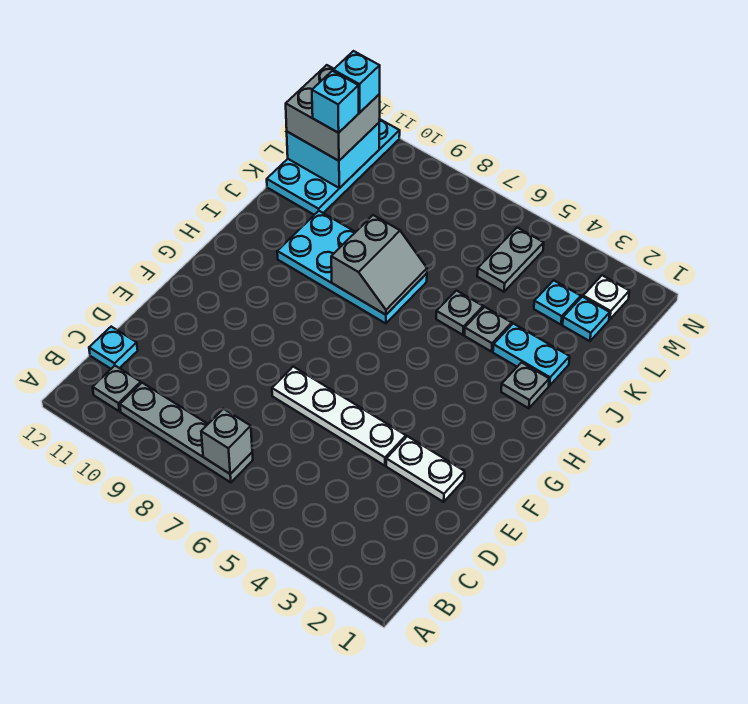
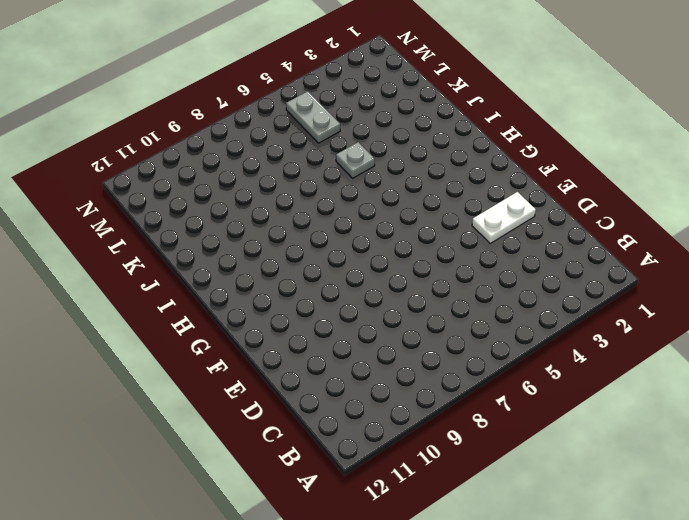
none -> grey plate B7:B10 level 1
none -> grey plate B11 level 1
none -> cyan plate C12 level 1

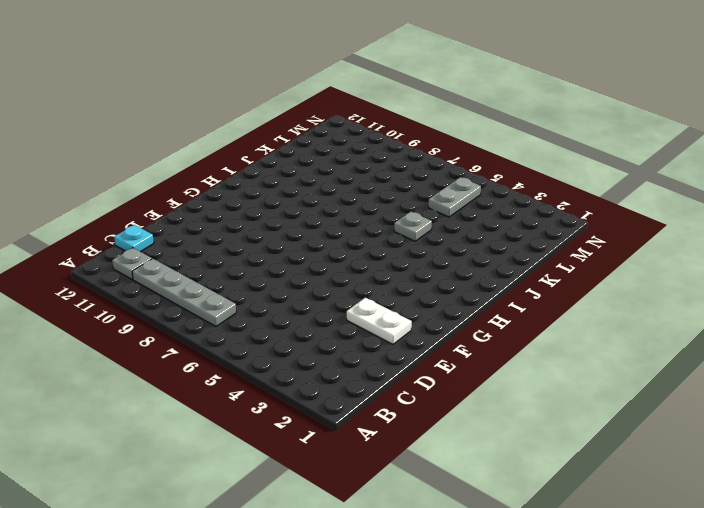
none -> white plate E4:E7 level 1
none -> grey plate I2 level 1
none -> cyan plate I7:J10 level 1

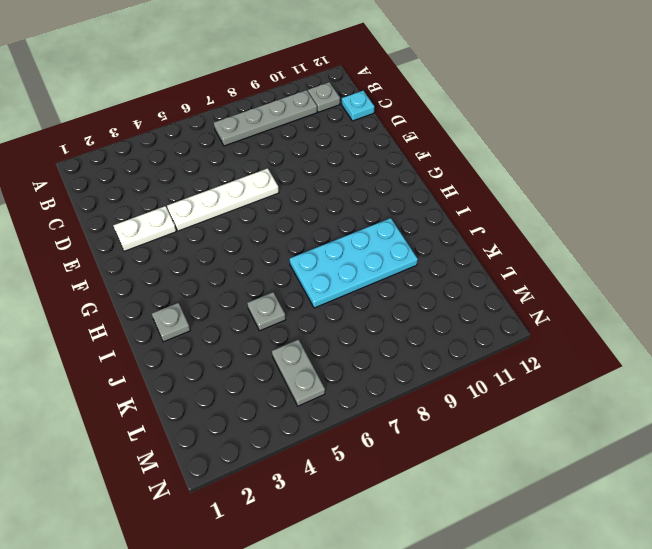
none -> cyan plate J2:J3 level 1
none -> grey plate J4 level 1
none -> cyan plate K11:N12 level 1

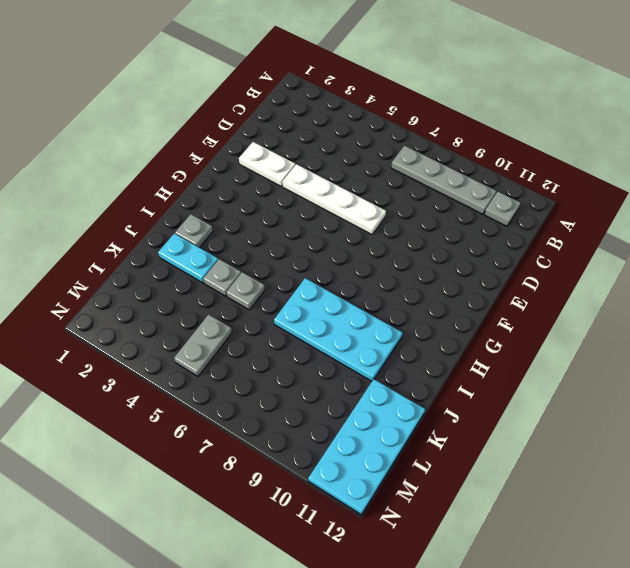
none -> cyan plate C12 level 1
none -> cyan plate L2 level 1
none -> cyan plate L3 level 1

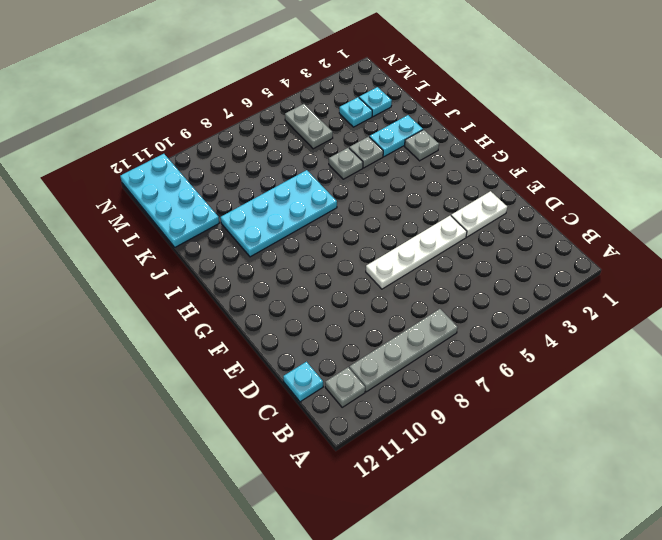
none -> white plate M2 level 1
none -> grey brick B7 level 2
none -> grey slope I7:J8 level 2 top 8

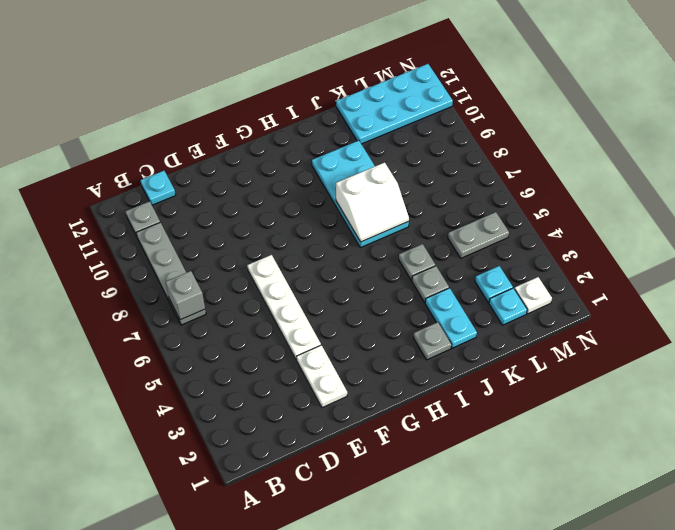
white slope I7:J8 level 2 top 8 -> grey slope I7:J8 level 2 top 8
none -> cyan brick L11:M12 level 2
none -> grey brick L11:M12 level 3
none -> cyan brick L11 level 4

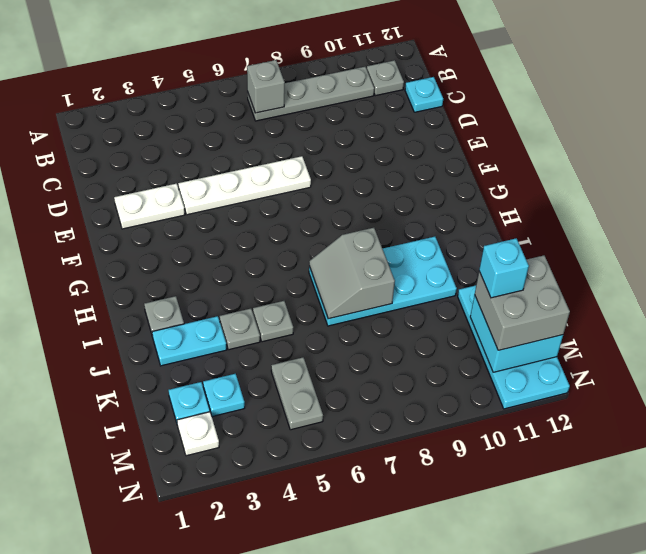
none -> cyan brick M11 level 4

